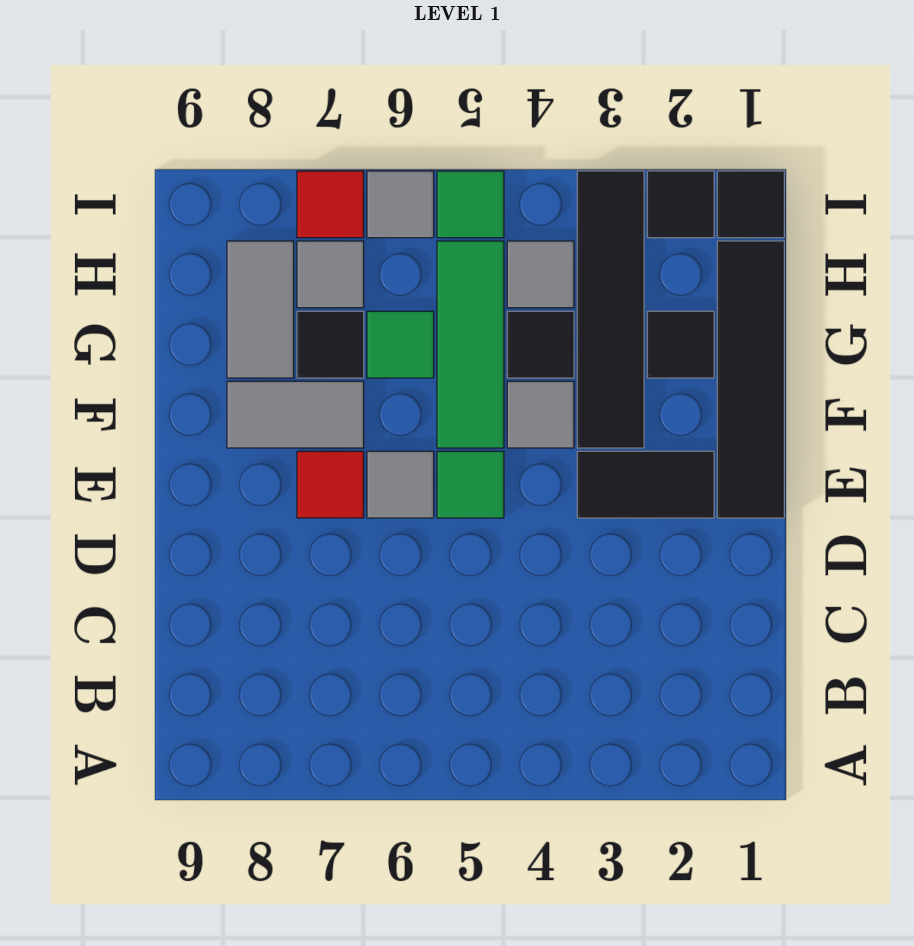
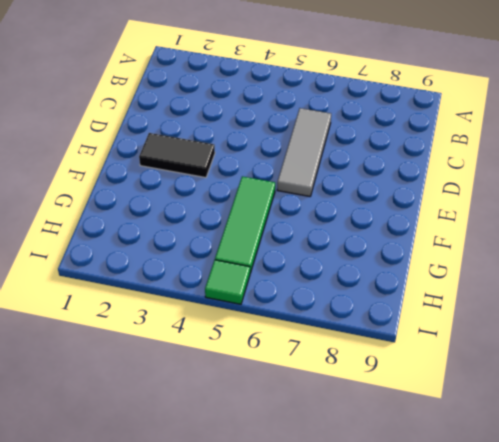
grey tile C6:E6 level 1 -> grey tile E6 level 1
none -> black tile E1:H1 level 1
none -> green tile E5 level 1
none -> red tile E7 level 1

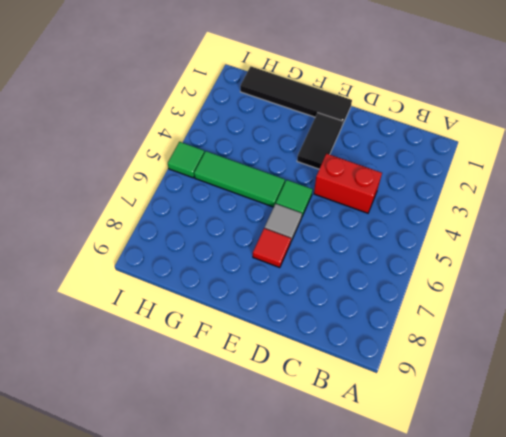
red brick C4:D4 level 1 -> none
none -> black tile F3:I3 level 1
none -> grey tile F4 level 1
none -> grey tile F7:F8 level 1

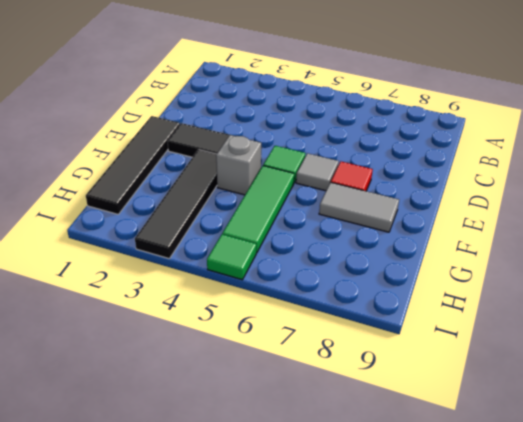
grey brick F4 level 1 -> grey tile F4 level 1
none -> black tile G2 level 1
none -> black tile G4 level 1
none -> green tile G6 level 1

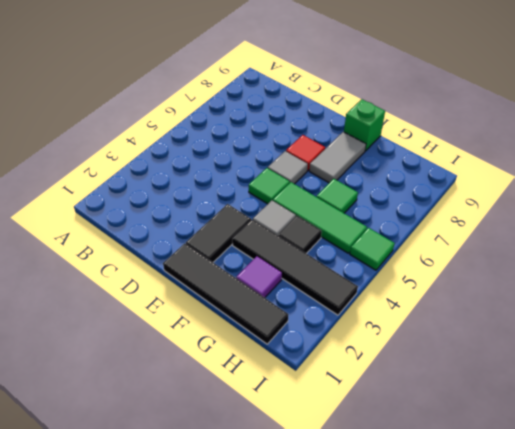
green brick F9 level 1 -> none
purple tile G2 level 1 -> black tile G2 level 1
none -> black tile G7 level 1
none -> grey tile G8:H8 level 1
none -> grey tile H4 level 1

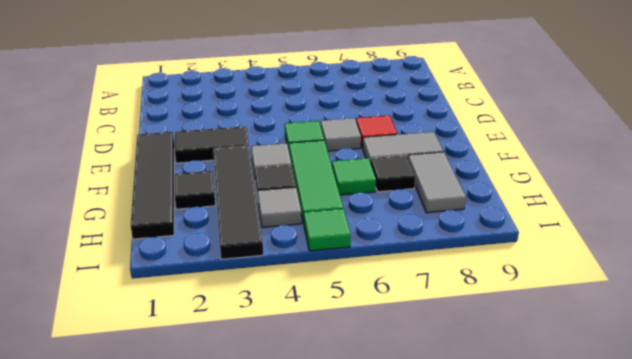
none -> grey tile H7 level 1
none -> black tile I1 level 1
none -> black tile I2 level 1

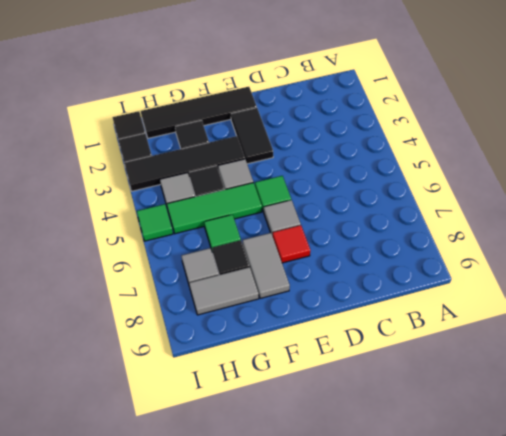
none -> grey tile I6 level 1
none -> red tile I7 level 1

